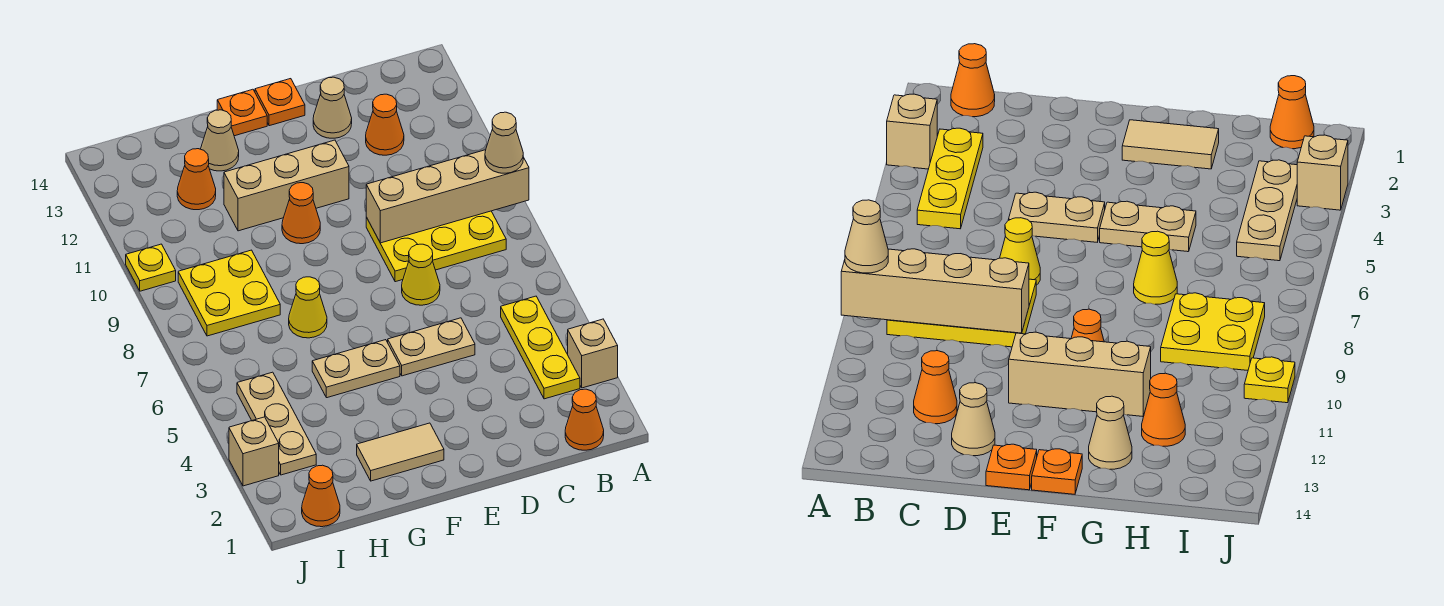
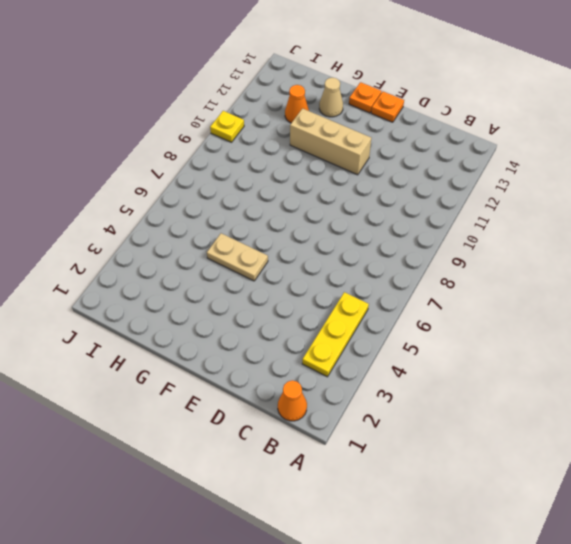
none -> tan brick A3 level 1
none -> yellow plate B8:D9 level 1
none -> orange cone C12 level 1

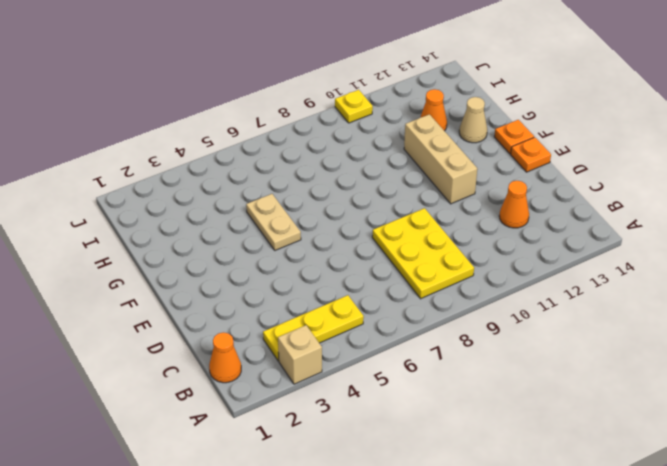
none -> tan plate D5:E5 level 1
none -> yellow cone D7 level 1
none -> tan cone D13 level 1

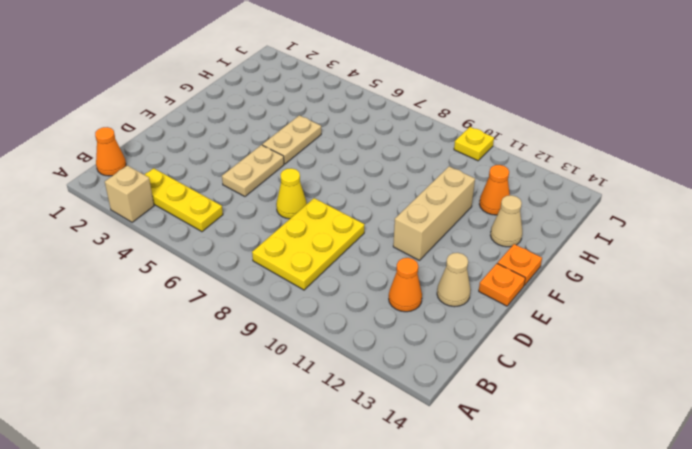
none -> tan tile F2:G2 level 1
none -> orange cone F10 level 1
none -> yellow cone G7 level 1

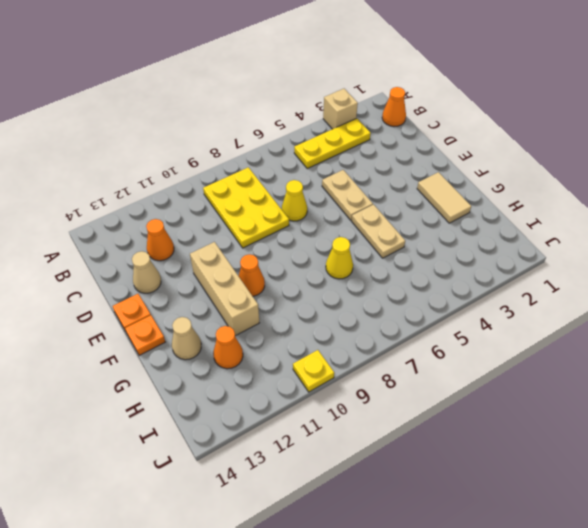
none -> yellow plate H8:I9 level 1
none -> orange cone I1 level 1
none -> tan plate I3:I5 level 1

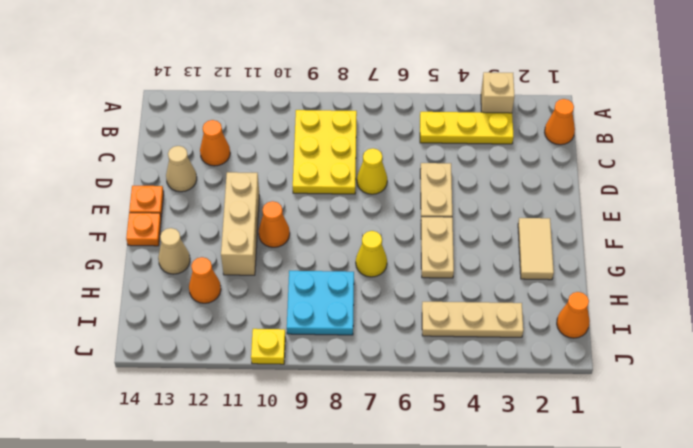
cyan plate H8:I9 level 1 -> yellow plate H8:I9 level 1
none -> tan brick J3 level 1
none -> tan brick A9:D9 level 2
none -> tan cone A9 level 3

